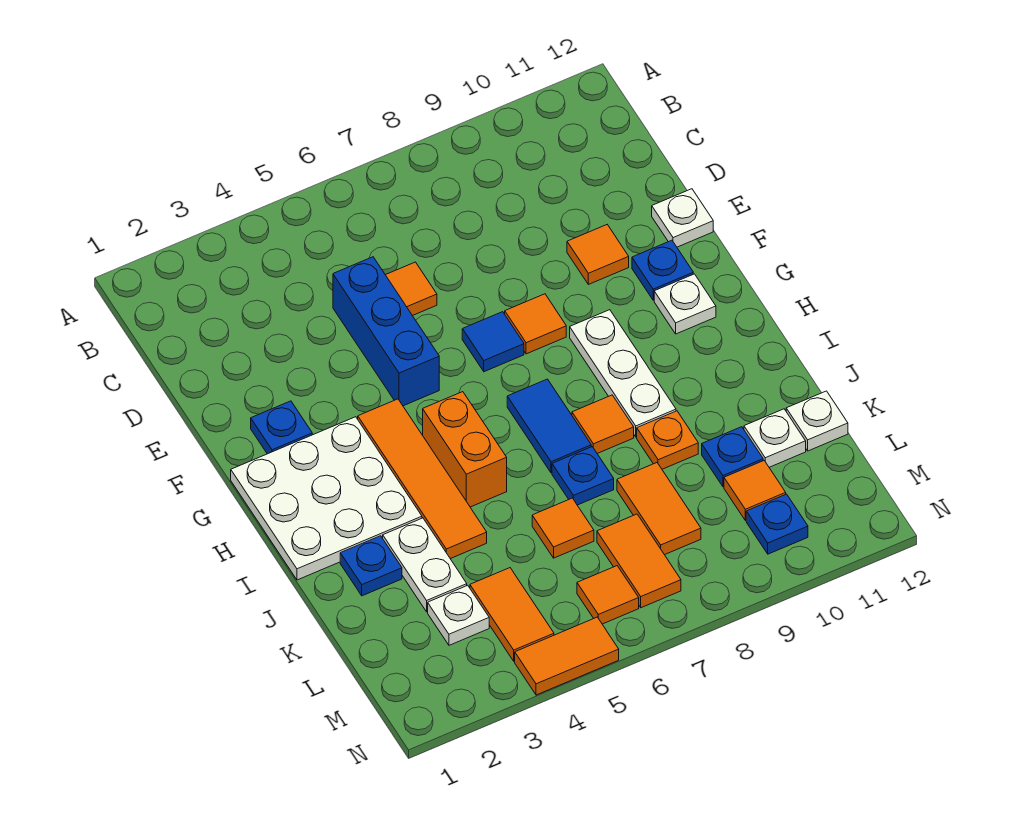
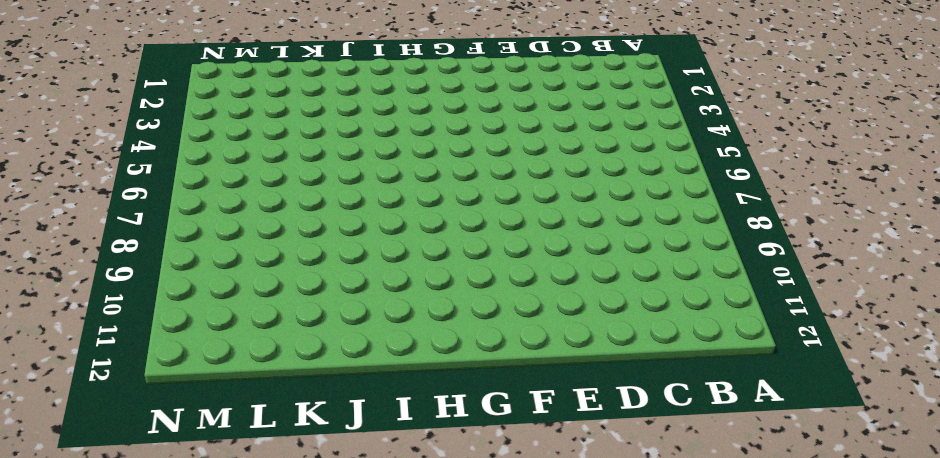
none -> blue brick D5:F5 level 1
none -> orange tile D6 level 1
none -> orange tile E10 level 1
none -> white plate E12 level 1

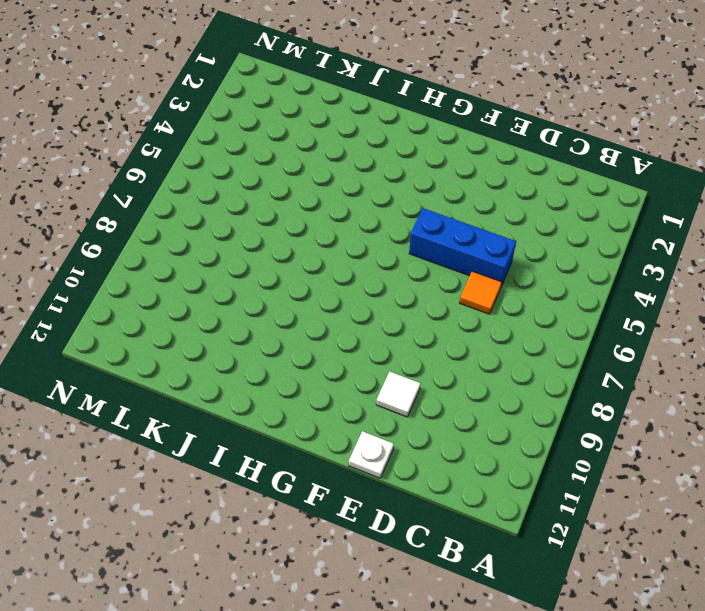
white tile E10 level 1 -> orange tile E10 level 1
none -> blue plate F2 level 1
none -> blue tile F7 level 1
none -> orange tile F8 level 1
none -> blue plate F11 level 1

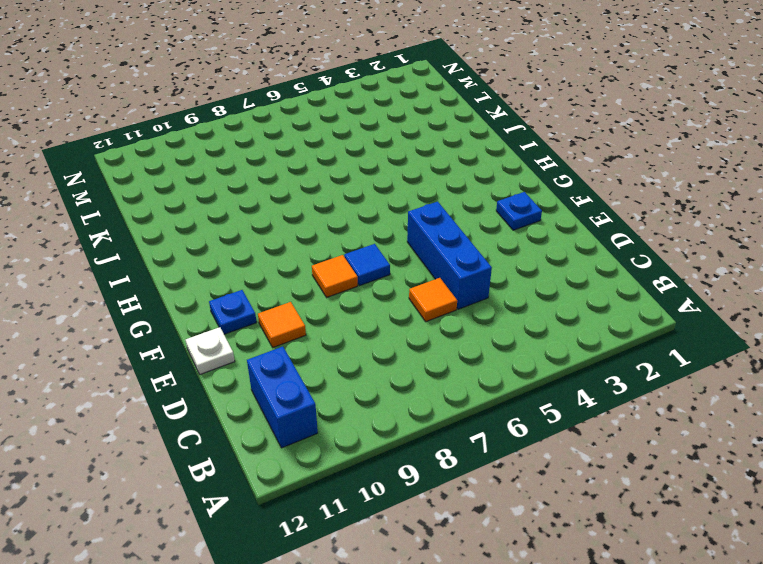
blue brick B11:C11 level 1 -> none
none -> white plate G1:I3 level 1
none -> orange tile G4:J4 level 1
none -> white plate G9:I9 level 1
none -> white plate G11 level 1

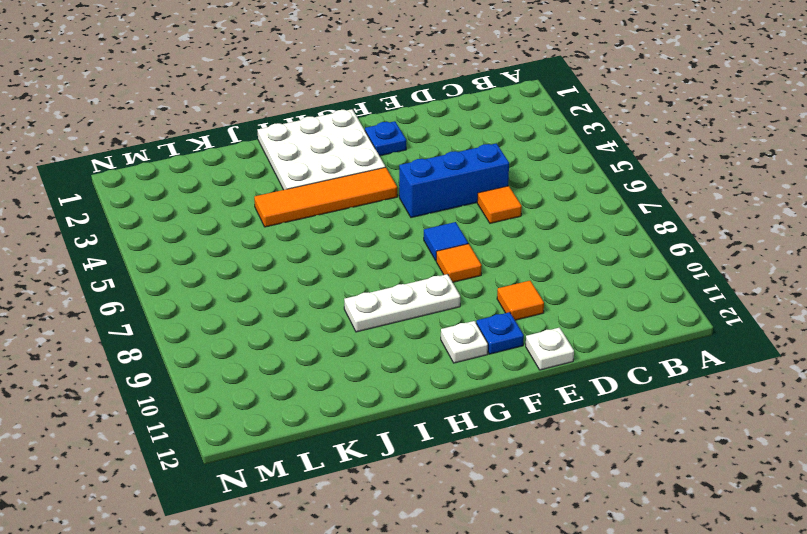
none -> orange brick H5:I5 level 1
none -> blue tile H7:I7 level 1
none -> orange tile I8 level 1
none -> blue plate J2 level 1

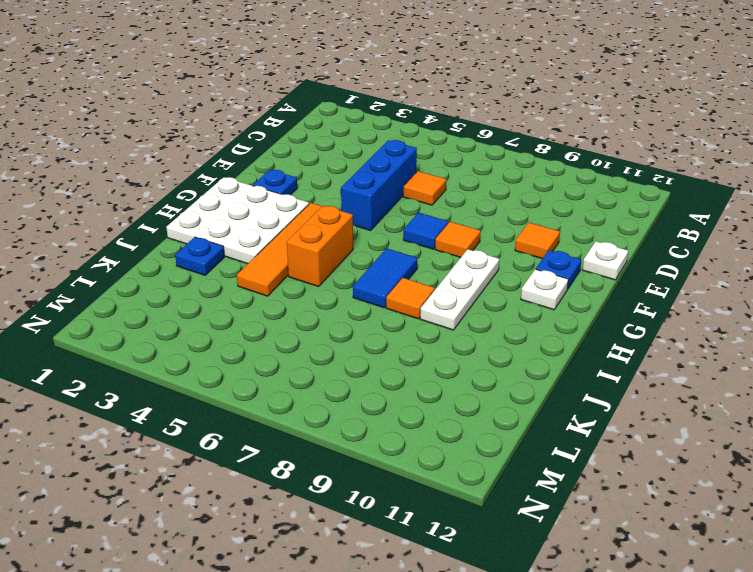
none -> white plate J3:K3 level 1
none -> blue plate J7 level 1
none -> orange plate J9 level 1
none -> orange tile K6 level 1

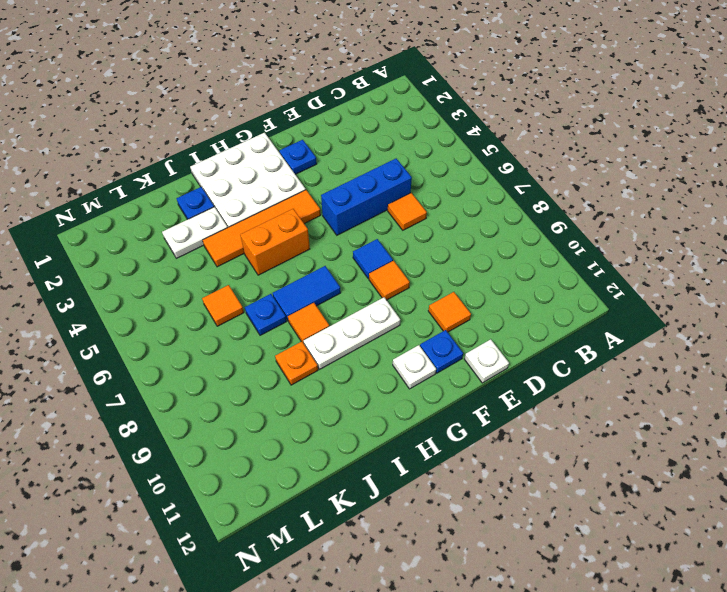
none -> orange tile K8:L8 level 1
none -> blue plate K10 level 1
none -> white plate K11 level 1
none -> white plate K12 level 1

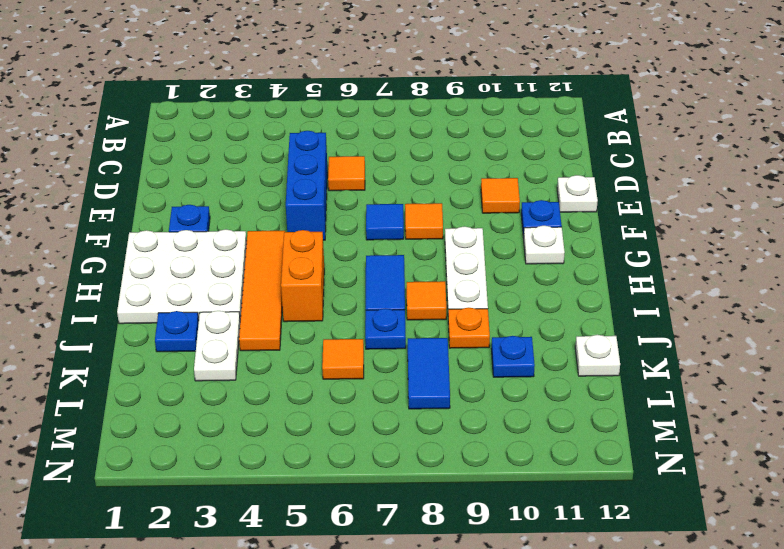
blue tile K8:L8 level 1 -> orange tile K8:L8 level 1
none -> white plate K11 level 1
none -> white plate L3 level 1
none -> orange tile L4:M4 level 1
none -> orange tile L7:M7 level 1

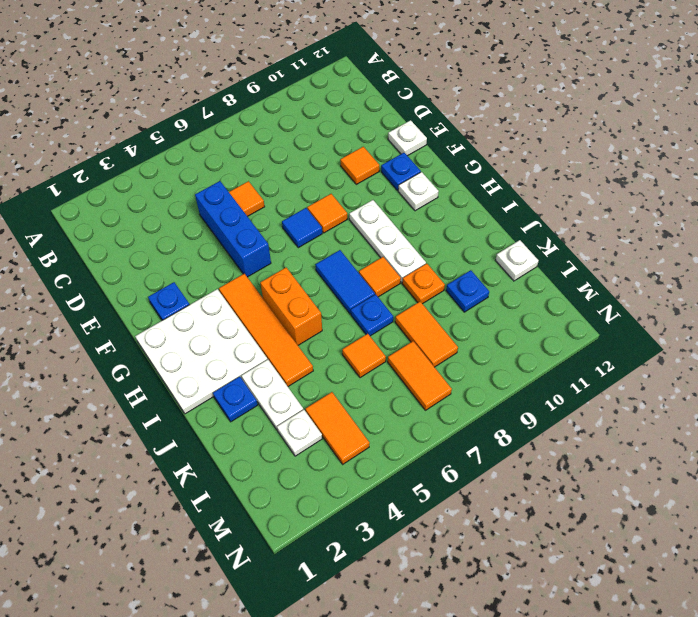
none -> white plate K11 level 1
none -> orange tile L10 level 1
none -> orange tile M6 level 1
none -> blue plate M10 level 1

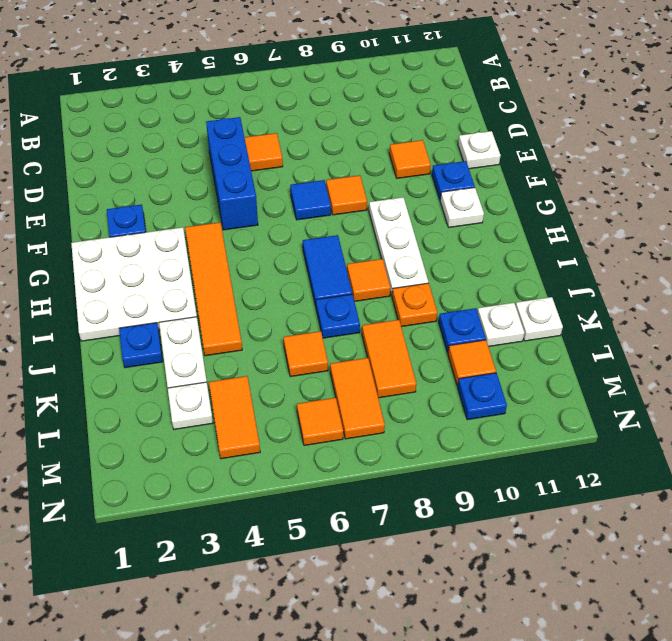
none -> orange brick H5:I5 level 1
none -> orange tile N4:N5 level 1

